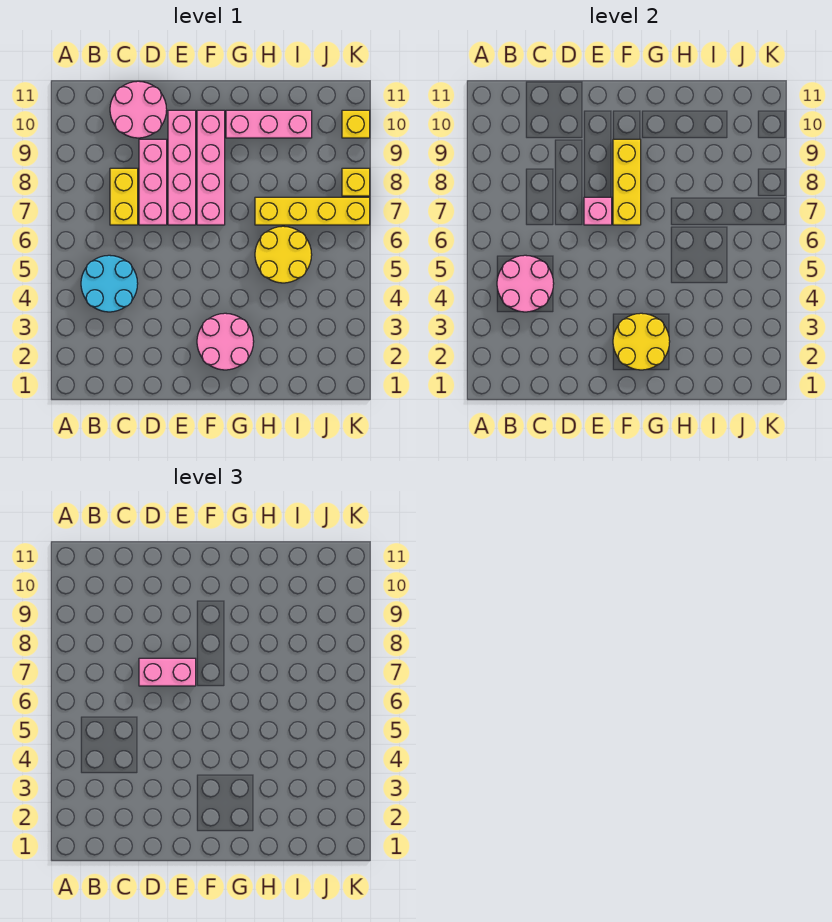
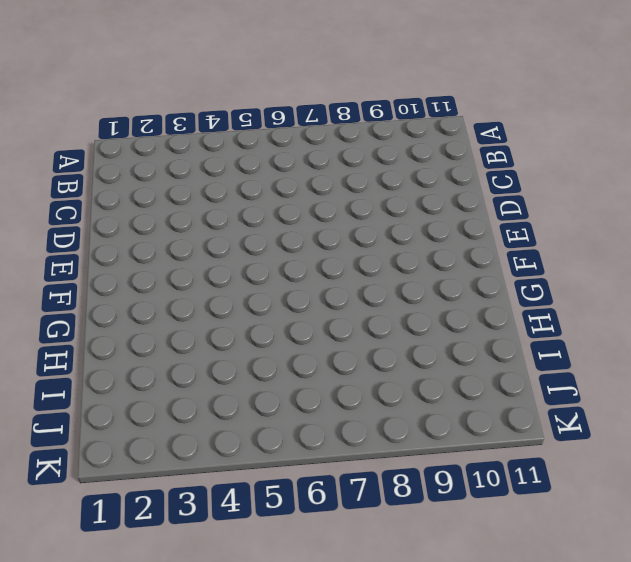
none -> cyan round brick B4:C5 level 1
none -> yellow brick C7:C8 level 1
none -> pink round brick C10:D11 level 1

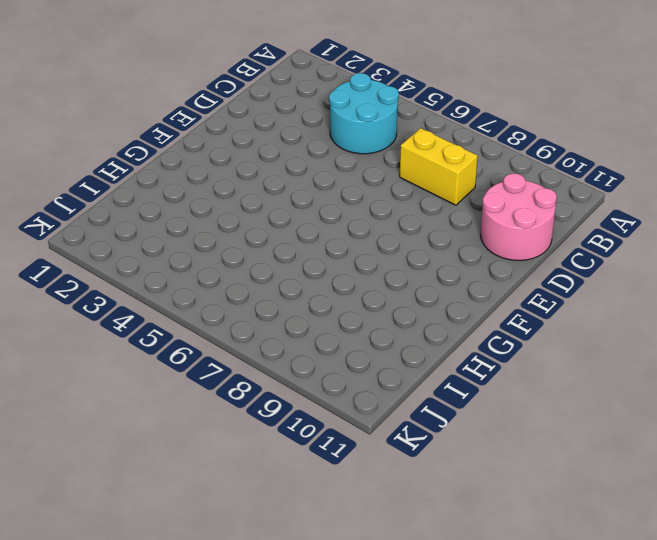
none -> pink brick D7:D9 level 1
none -> pink brick E7:E10 level 1
none -> pink round brick F2:G3 level 1

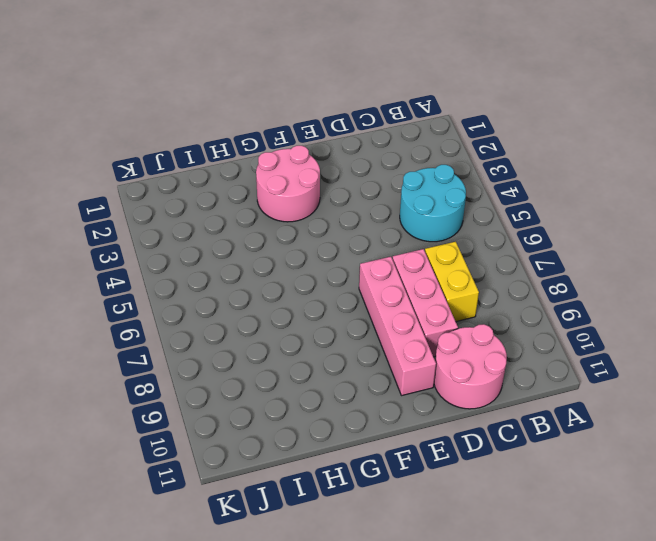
none -> pink brick F7:F10 level 1
none -> pink brick G10:I10 level 1
none -> yellow round brick H5:I6 level 1

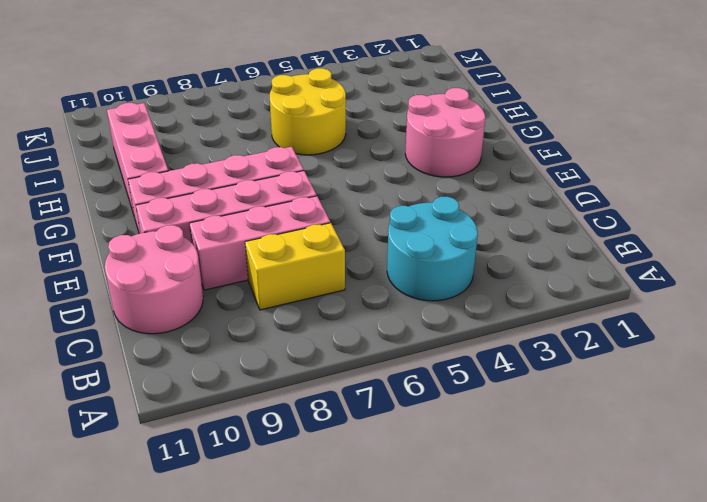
none -> yellow brick H7:K7 level 1
none -> yellow brick K8 level 1
none -> yellow brick K10 level 1

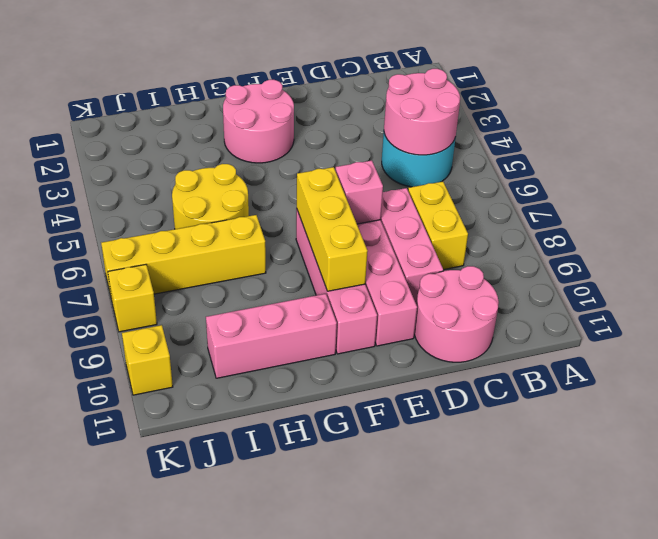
none -> yellow round brick F2:G3 level 2
none -> pink brick D7:E7 level 3

